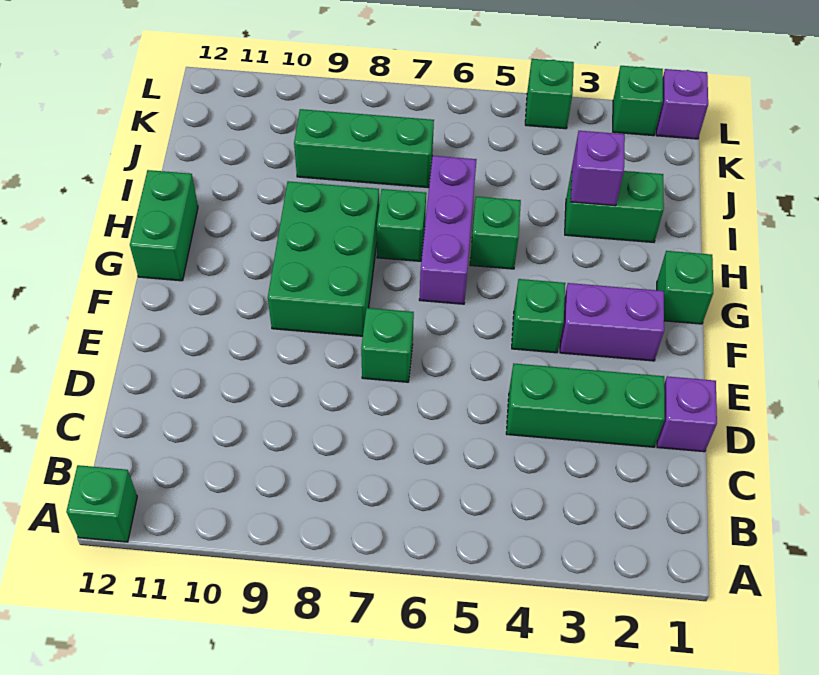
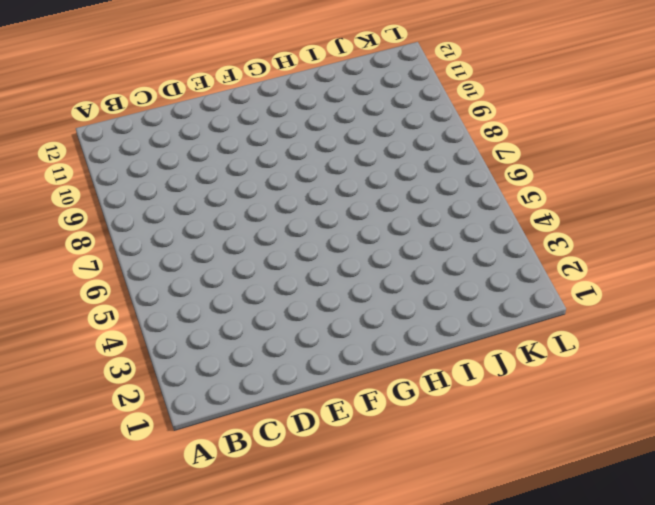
none -> green brick A12 level 1
none -> purple brick D1 level 1
none -> green brick D2:D4 level 1

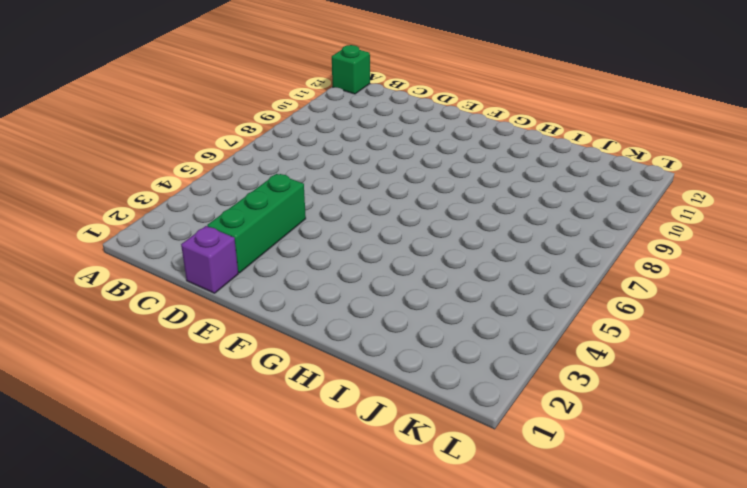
none -> green brick E7 level 1
none -> purple brick F2:F3 level 1
none -> green brick F4 level 1

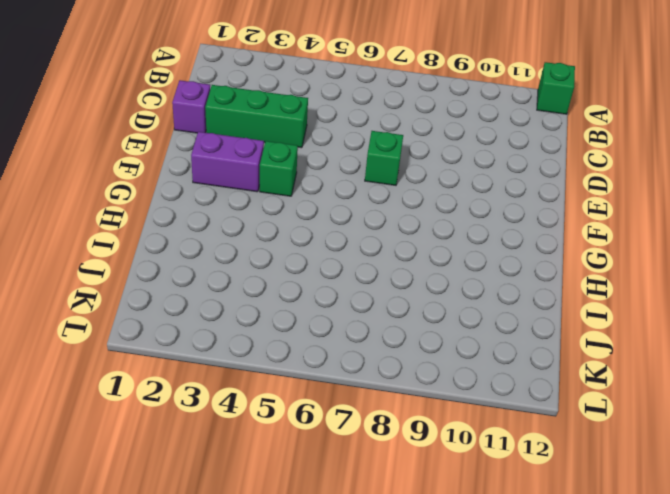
none -> green brick F8:H9 level 1
none -> green brick G1 level 1
none -> purple brick G6:I6 level 1

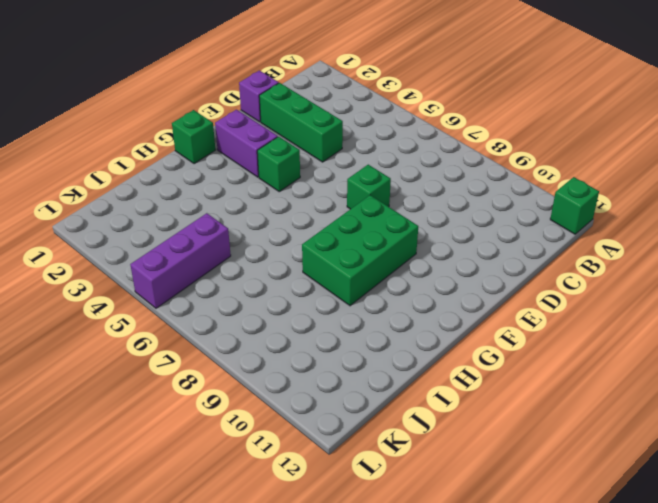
purple brick J5:L5 level 1 -> purple brick G6:I6 level 1
none -> green brick G12:H12 level 1
none -> green brick H5 level 1
none -> green brick H7 level 1

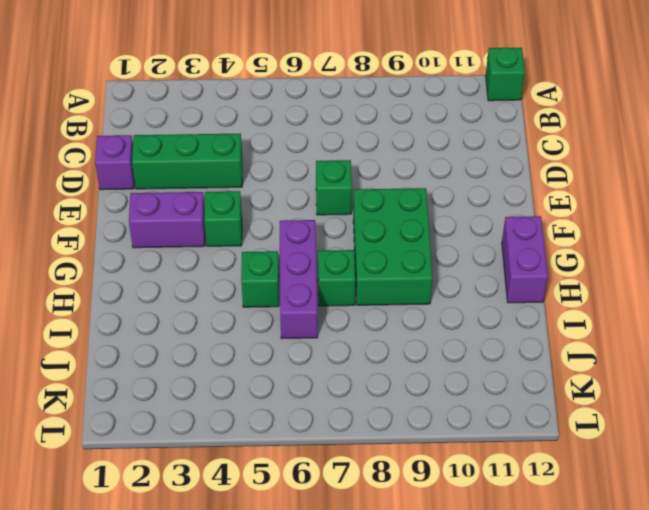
purple brick G12:H12 level 1 -> green brick G12:H12 level 1
none -> green brick G1 level 1
none -> green brick I2:I3 level 1
none -> green brick J7:J9 level 1

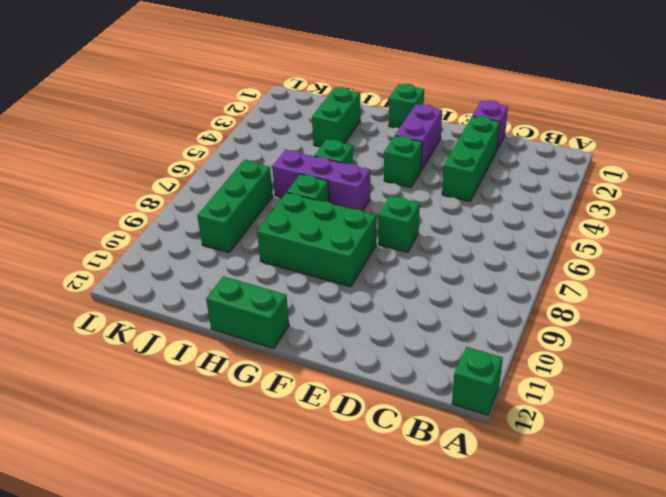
none -> purple brick L1 level 1
none -> green brick L2 level 1
none -> green brick L4 level 1

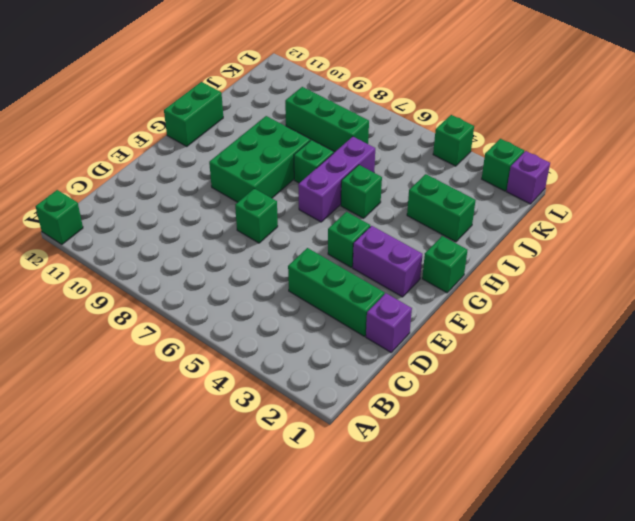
none -> purple brick I3 level 2

